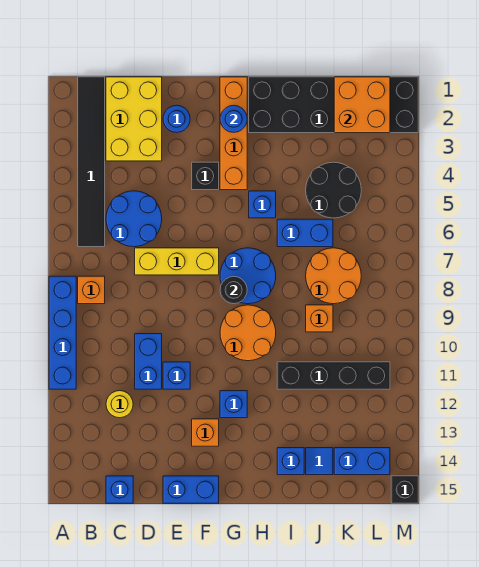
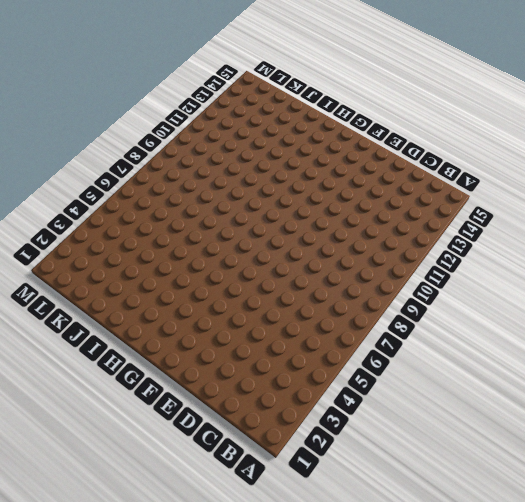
none -> blue brick A8:A11 level 1
none -> black tile B1:B6 level 1
none -> orange brick B8 level 1
none -> yellow brick C1:D3 level 1

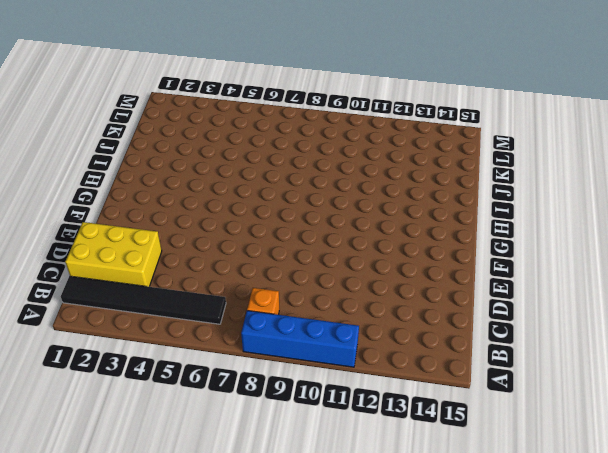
none -> blue round brick C5:D6 level 1
none -> yellow round brick C12 level 1
none -> blue brick C15 level 1
none -> yellow brick D7:F7 level 1

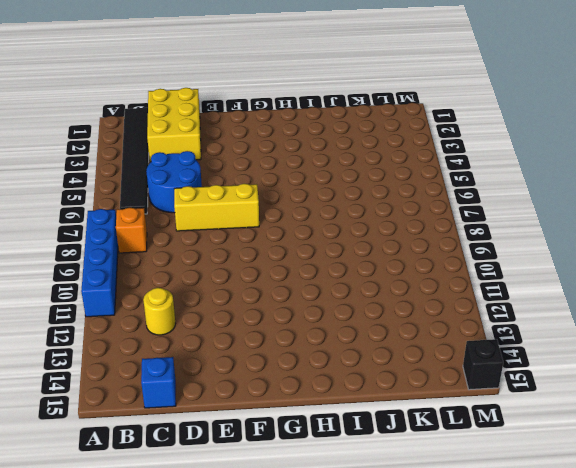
none -> blue brick D10:D11 level 1
none -> blue round brick E2 level 1
none -> blue brick E11 level 1
none -> blue brick E15:F15 level 1

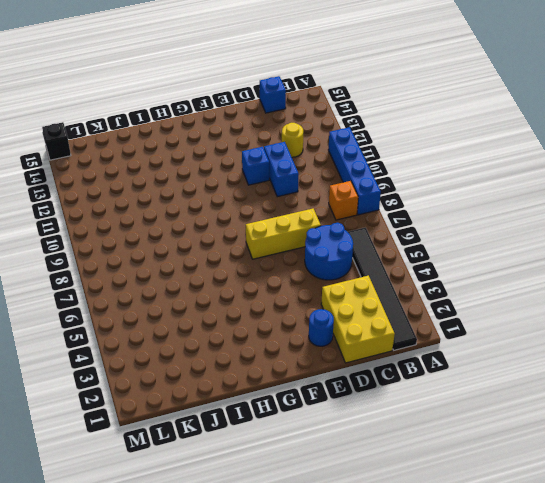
none -> blue brick E15:F15 level 1
none -> black brick F4 level 1
none -> orange brick F13 level 1
none -> orange brick G1:G4 level 1

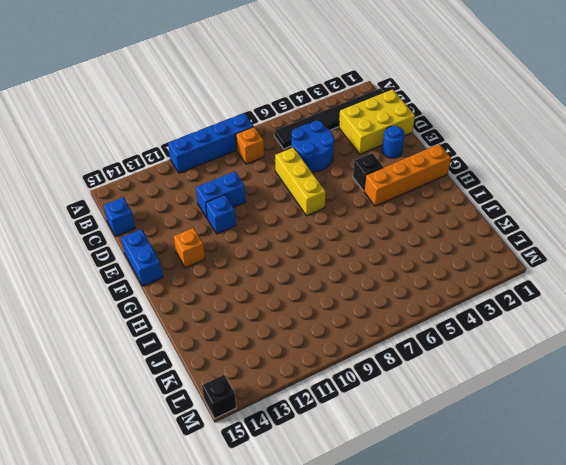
none -> yellow round brick C12 level 1
none -> blue round brick G7:H8 level 1
none -> orange round brick G9:H10 level 1
none -> blue brick G12 level 1

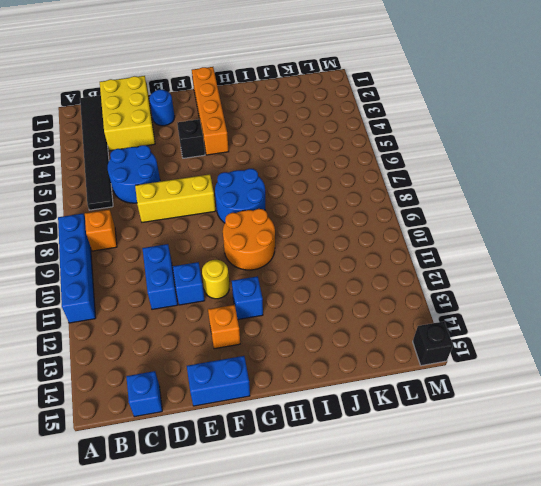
yellow round brick F11 level 1 -> yellow round brick C12 level 1
none -> black brick H1:M2 level 1
none -> blue brick H5 level 1
none -> blue brick I6:J6 level 1
none -> black brick I11:L11 level 1

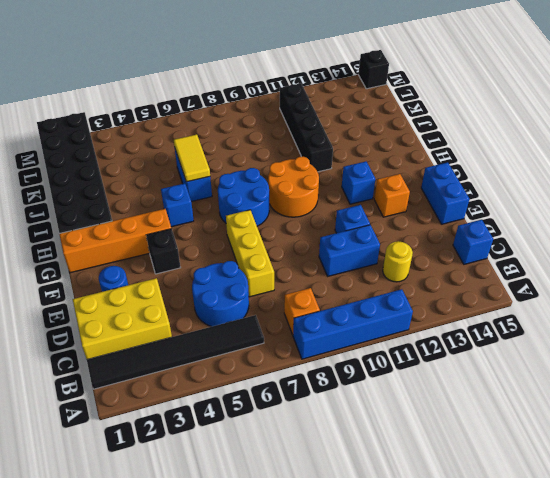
yellow tile I6:J6 level 2 -> none
none -> blue brick I14 level 1
none -> black round brick J4:K5 level 1
none -> orange round brick J7:K8 level 1
none -> orange brick J9 level 1

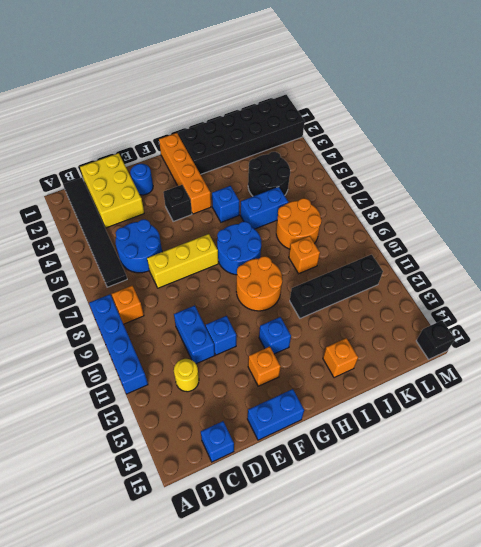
orange brick I14 level 1 -> blue brick I14 level 1
none -> blue tile J14 level 1
none -> blue brick K14:L14 level 1
none -> blue round brick G2 level 2
none -> black round brick G8 level 2

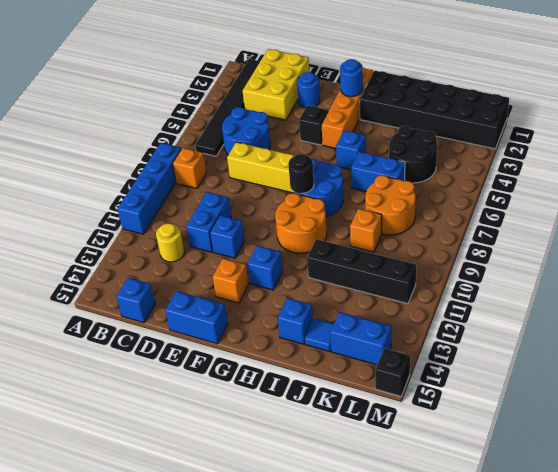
none -> orange brick K1:L2 level 2

